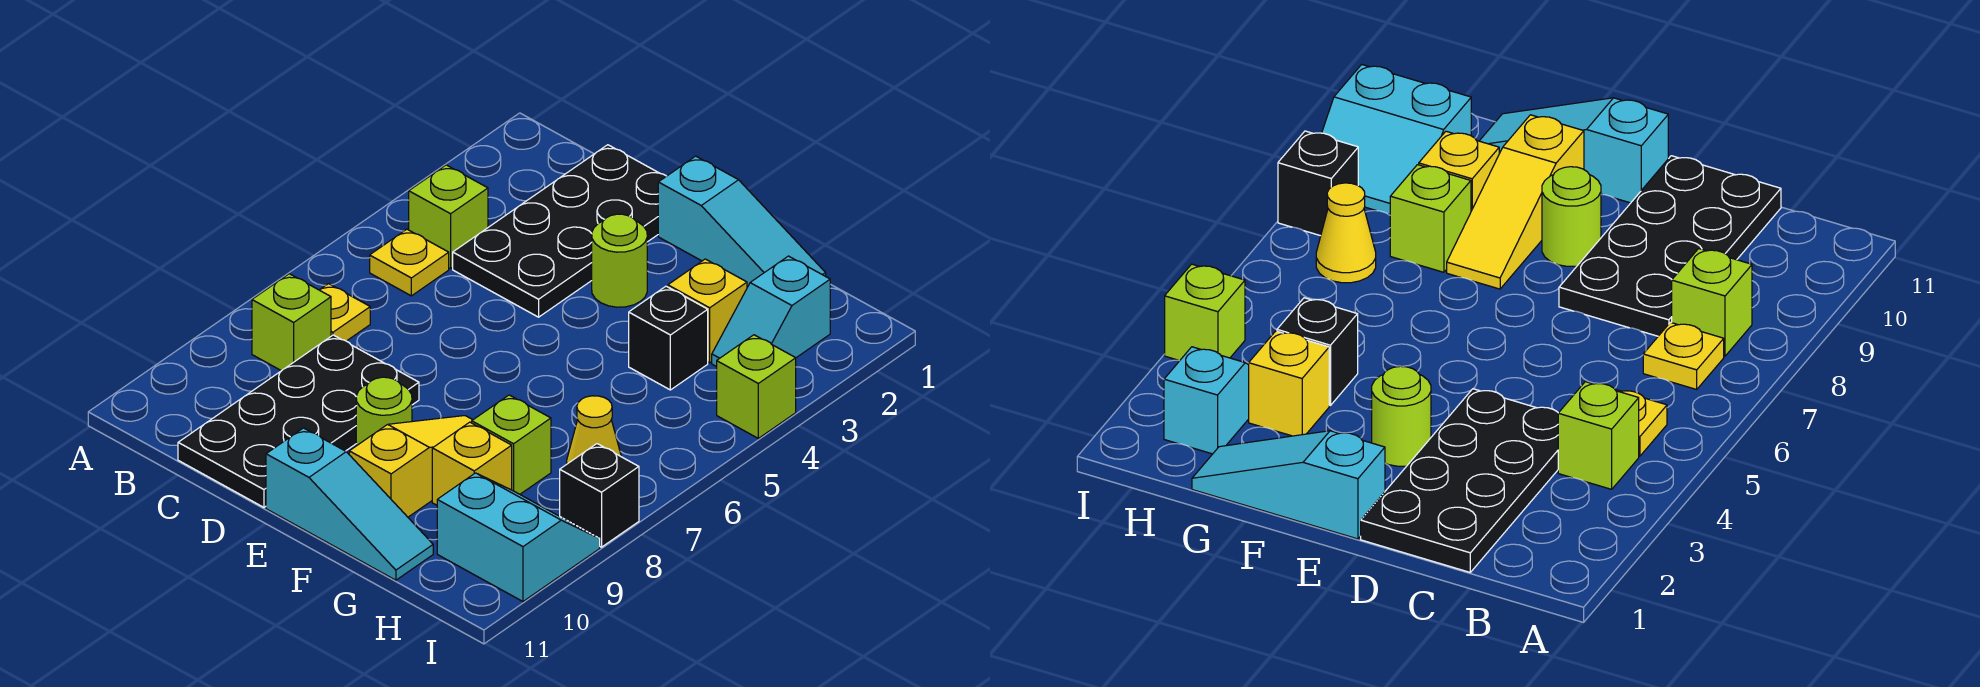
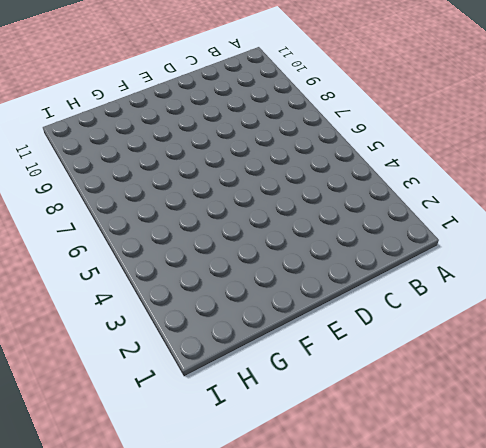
none -> lime brick B4 level 1
none -> yellow plate B5 level 1
none -> yellow plate B7 level 1

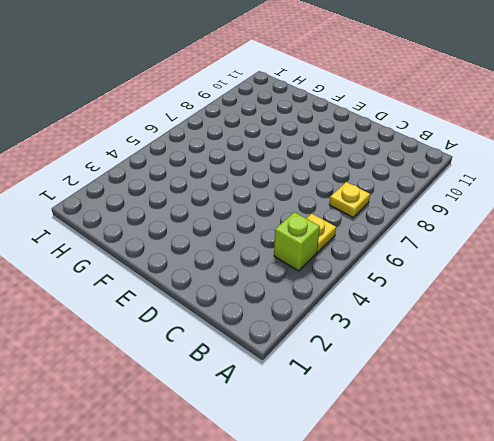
none -> lime brick B8 level 1
none -> black plate C1:D4 level 1
none -> black plate C8:D11 level 1

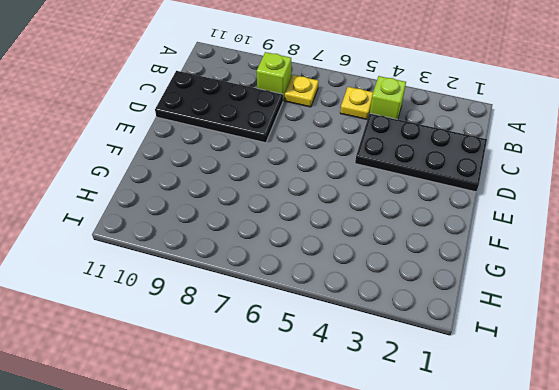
none -> cyan slope E1:G1 level 1 top E
none -> lime round brick E3 level 1
none -> lime round brick E9 level 1

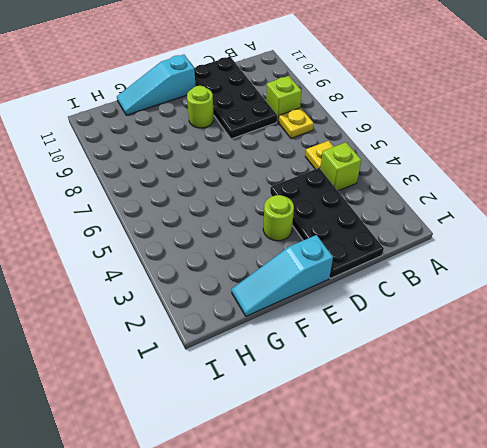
none -> yellow slope F8:F10 level 1 top 10
none -> yellow brick G3 level 1
none -> black brick G4 level 1

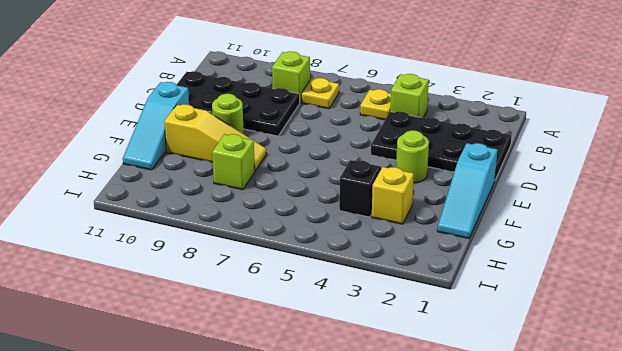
none -> yellow brick G9 level 1
none -> cyan slope H2:H3 level 1 top 2
none -> yellow cone H7 level 1

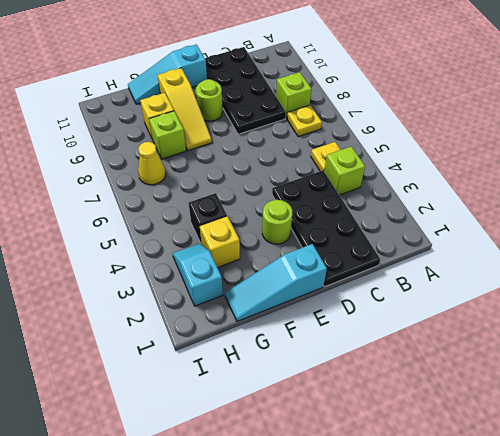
none -> cyan slope H9:I10 level 1 top 10
none -> lime brick I4 level 1
none -> black brick I8 level 1

